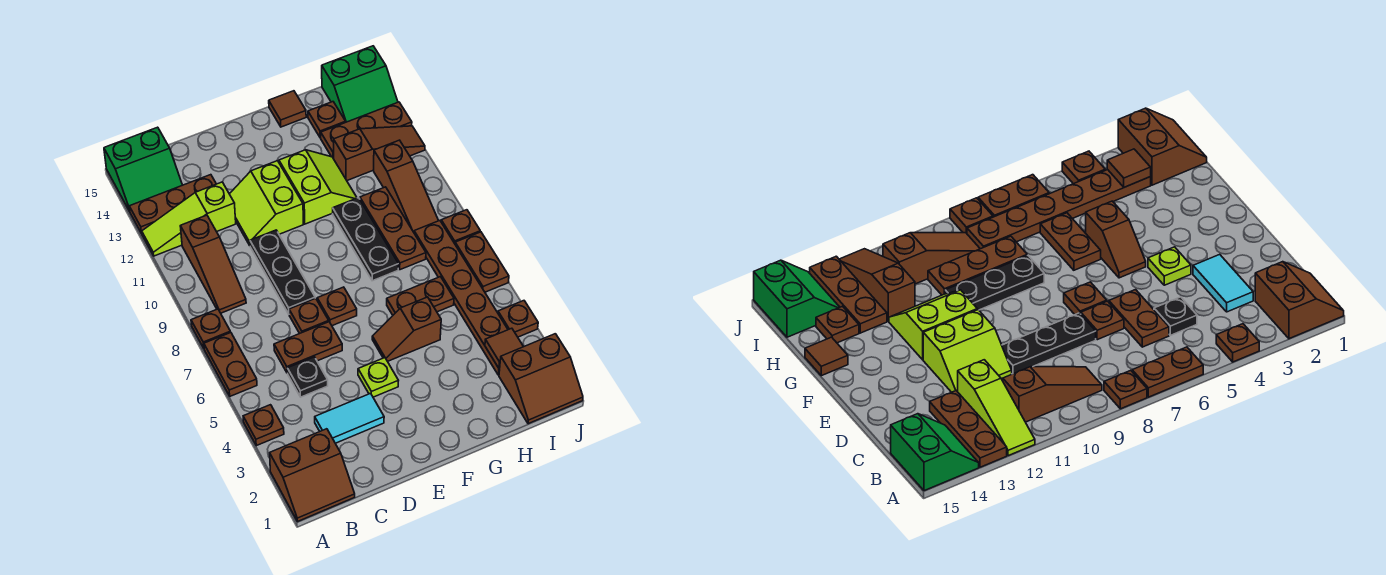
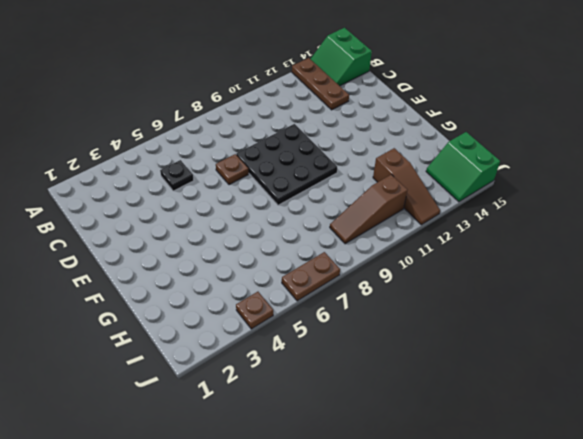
black plate D8:F10 level 1 -> black plate D8:D10 level 1
none -> brown slope A1:B2 level 1 top 2
none -> brown plate A4 level 1
none -> brown plate A6:A7 level 1
none -> brown plate A8 level 1

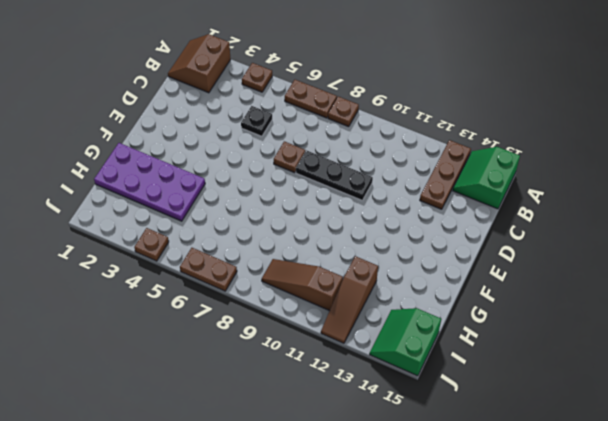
purple plate G1:H4 level 1 -> none
none -> lime slope A12:C12 level 1 top C
none -> brown slope B9:B11 level 1 top 11
none -> cyan tile C3:D3 level 1
none -> brown plate C6:D6 level 1

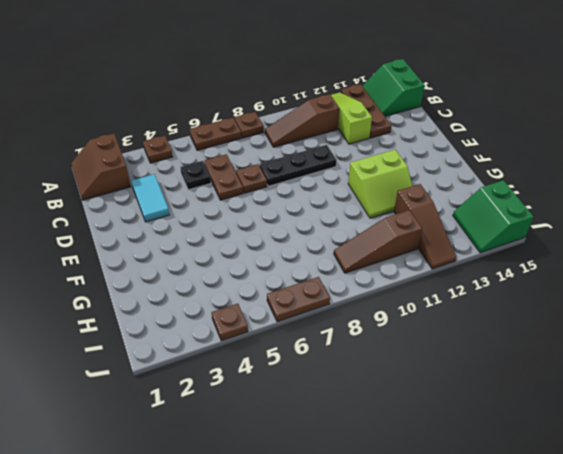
none -> lime slope D11:E12 level 1 top E
none -> lime plate E4 level 1
none -> brown plate E7 level 1
none -> brown slope F5:G5 level 1 top G

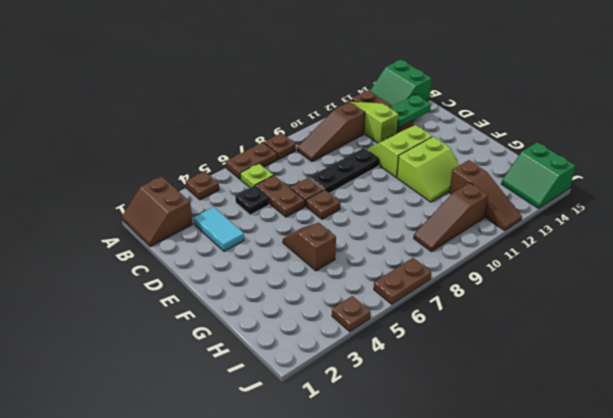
lime plate B6 level 1 -> lime plate E4 level 1
green plate C13:C14 level 2 -> none
none -> brown plate G6:H6 level 1
none -> black plate G8:G10 level 1
none -> brown tile G15 level 1
none -> brown plate H8:H10 level 1

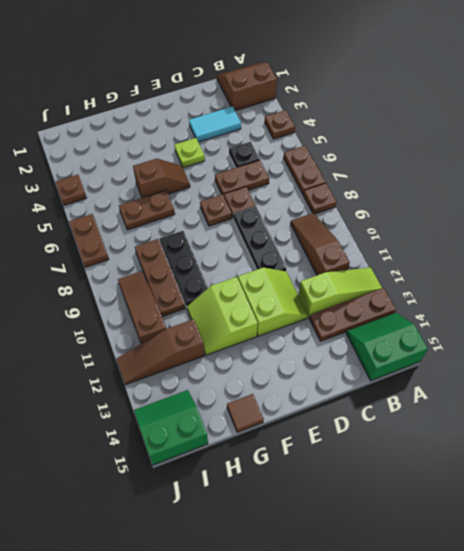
none -> brown plate H13:J13 level 1
none -> brown plate H14 level 1
none -> brown slope I1:J2 level 1 top 2
none -> brown plate I3:I8 level 1

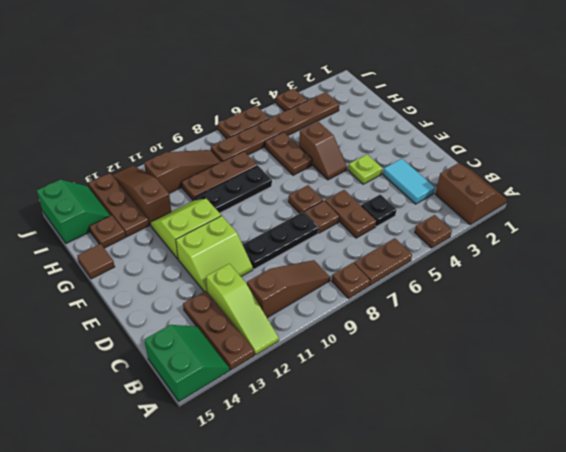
none -> brown slope I1:J2 level 1 top 2
none -> brown plate J8 level 1
none -> brown tile I3 level 2

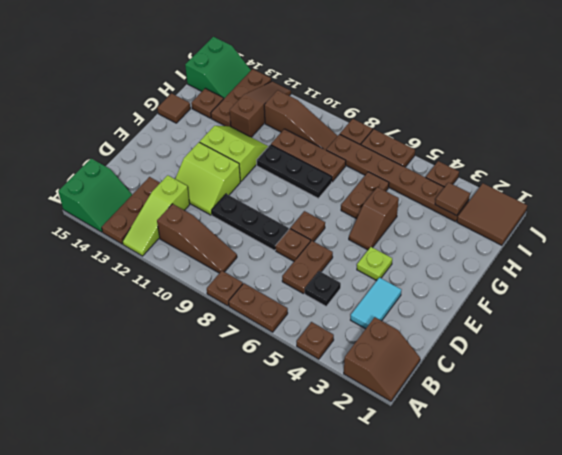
brown tile I1:J2 level 1 -> brown slope I1:J2 level 1 top 2

